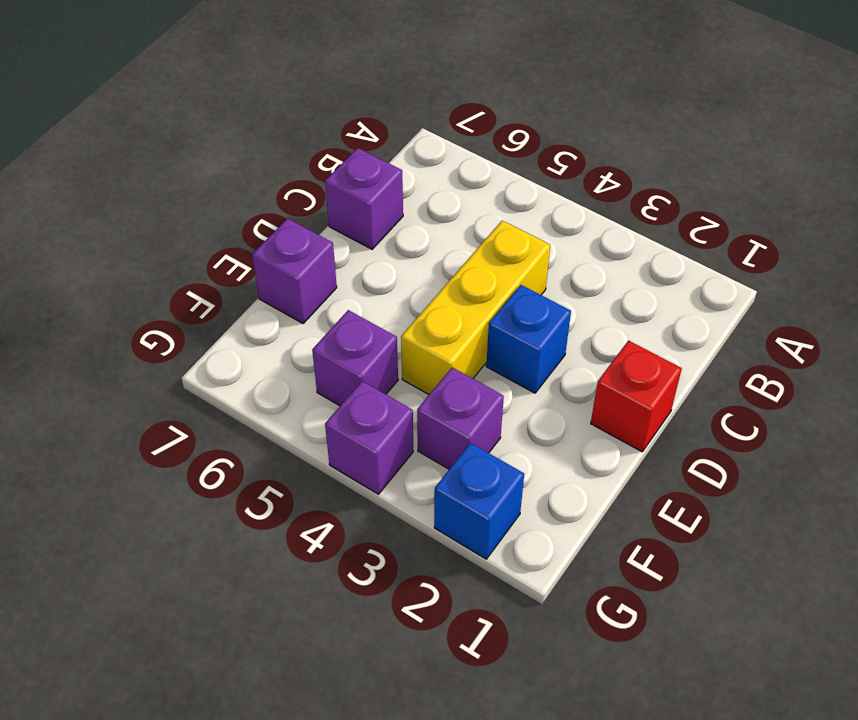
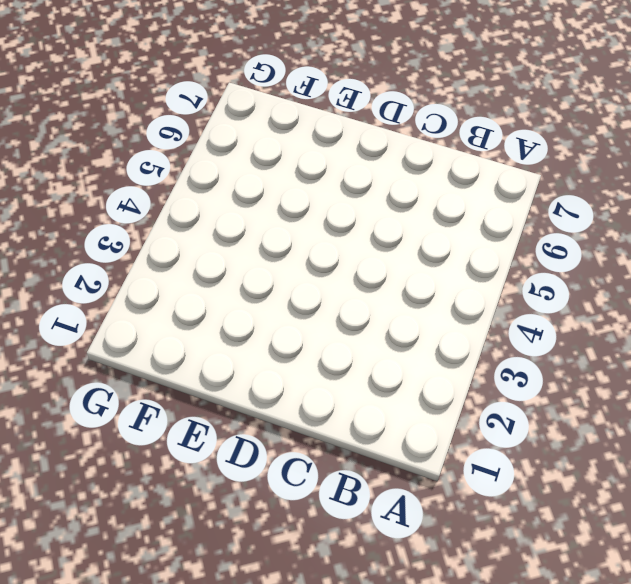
none -> yellow brick C4:E4 level 1
none -> purple brick C7 level 1

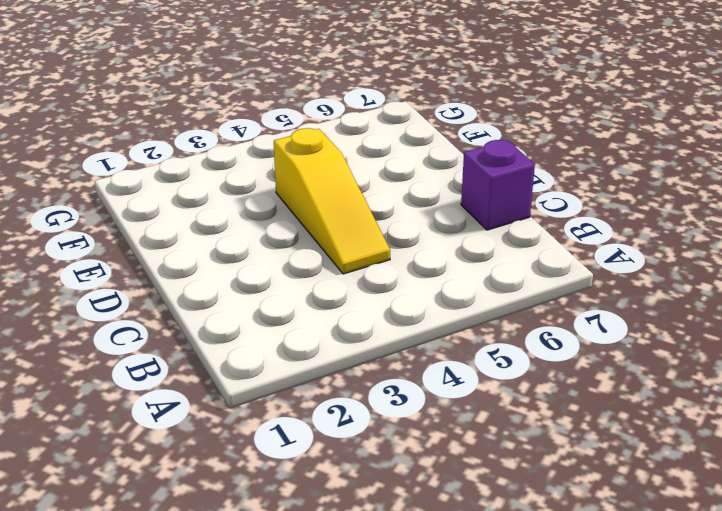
yellow slope C4:E4 level 1 top E -> yellow brick C4:E4 level 1
none -> red brick D1 level 1
none -> blue brick D3 level 1

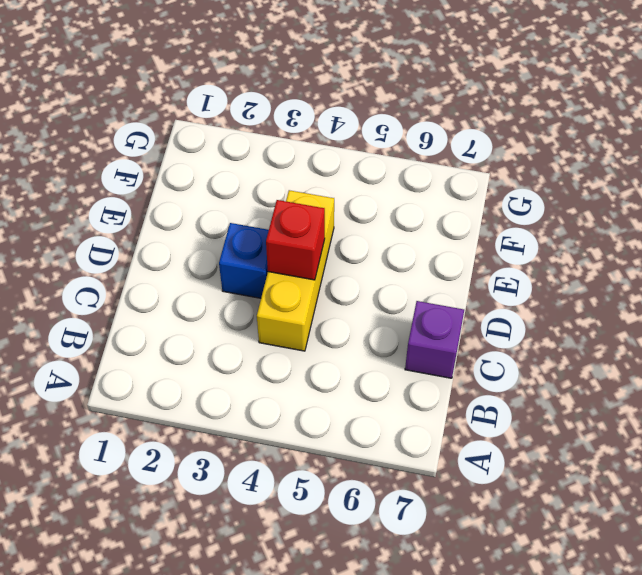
red brick D4 level 2 -> red brick D1 level 1
none -> purple brick E7 level 1
none -> purple brick F3 level 1

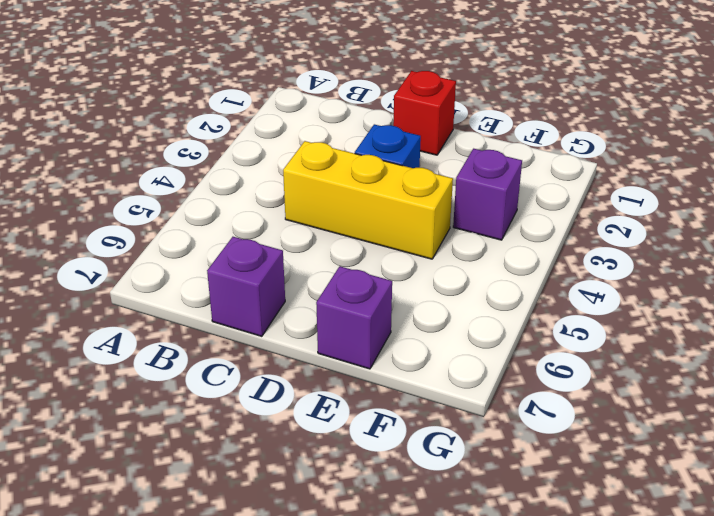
none -> purple brick F5 level 1
none -> blue brick G2 level 1

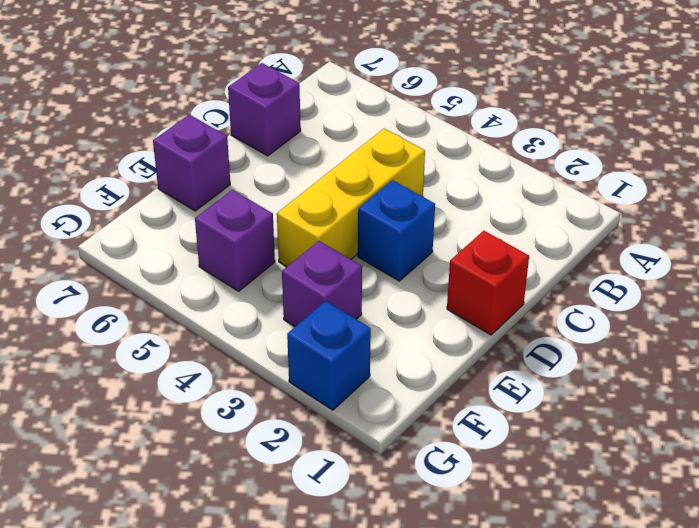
none -> purple brick G4 level 1

